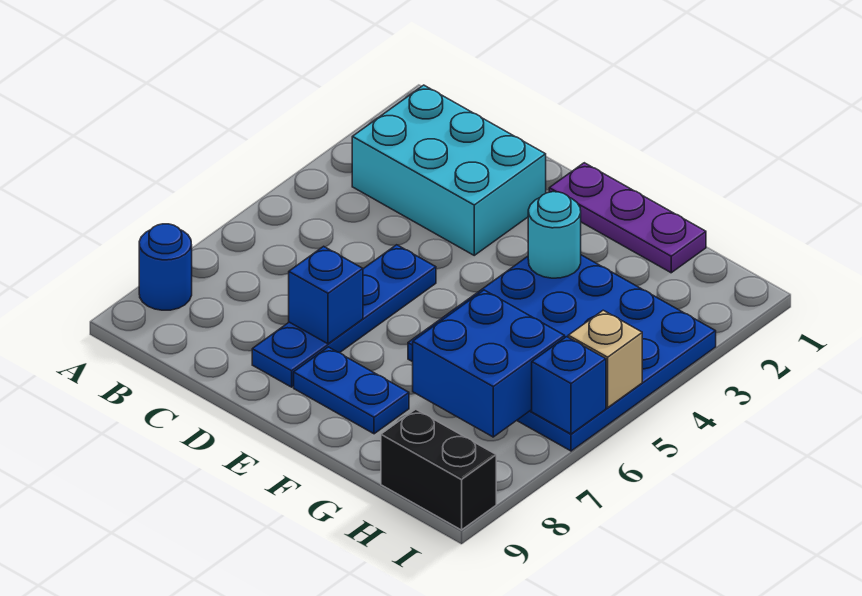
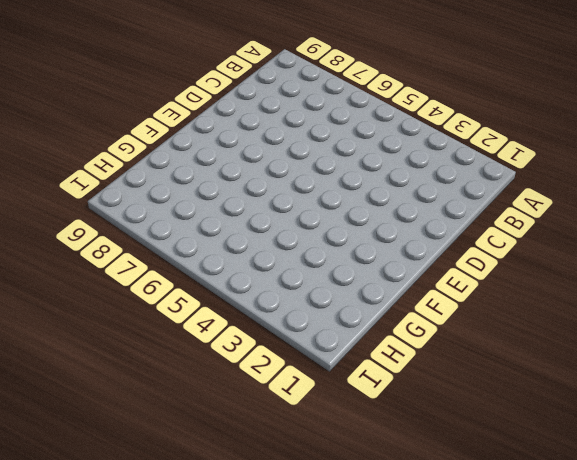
none -> blue round brick A8 level 1
none -> cyan brick B2:D3 level 1
none -> blue plate D5:D8 level 1

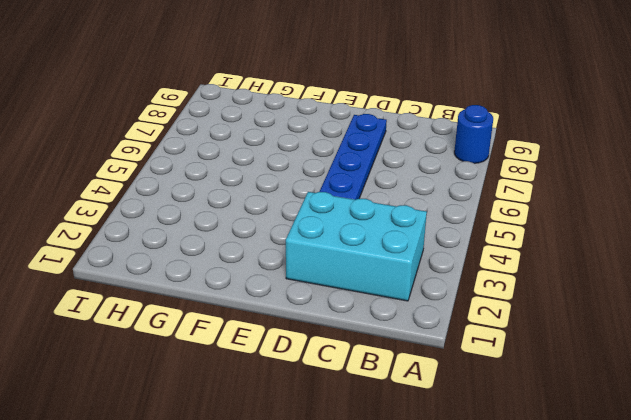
none -> purple plate E1:G1 level 1
none -> blue plate E8:F8 level 1
none -> blue plate F3:I6 level 1

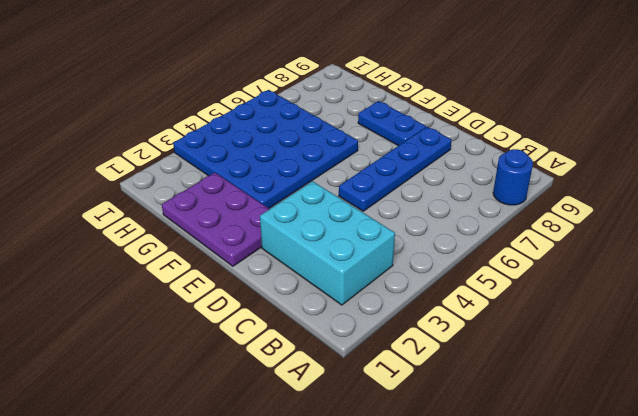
purple plate E1:G2 level 1 -> purple plate E1:G1 level 1
none -> black brick H9:I9 level 1
none -> blue brick D7 level 2
none -> cyan round brick F3 level 2

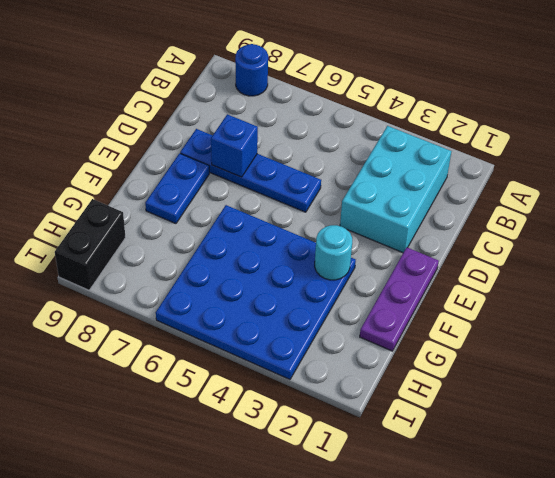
none -> blue brick G6:H7 level 2
none -> tan brick I5 level 2
none -> blue brick I6 level 2

